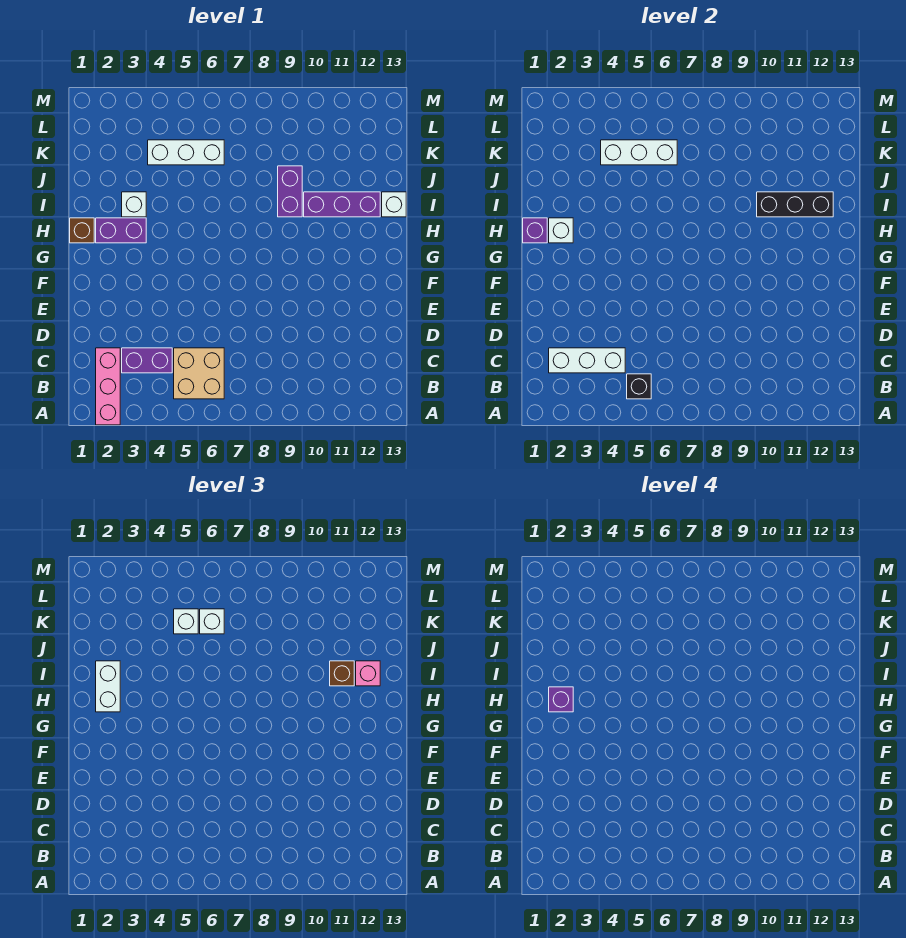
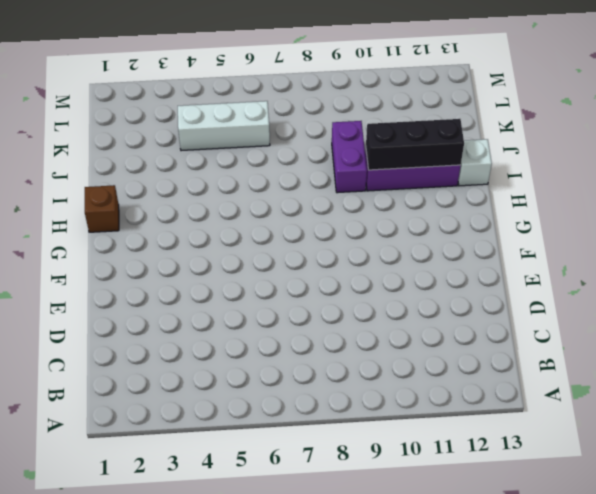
none -> pink brick A2:C2 level 1
none -> tan brick B5:C6 level 1
none -> purple brick C3:C4 level 1

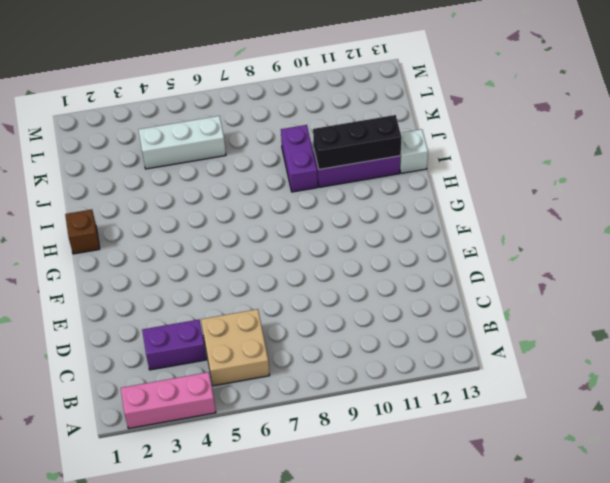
pink brick A2:A4 level 1 -> pink brick A2:C2 level 1
none -> purple brick H2:H3 level 1
none -> white brick I3 level 1
none -> black brick B5 level 2

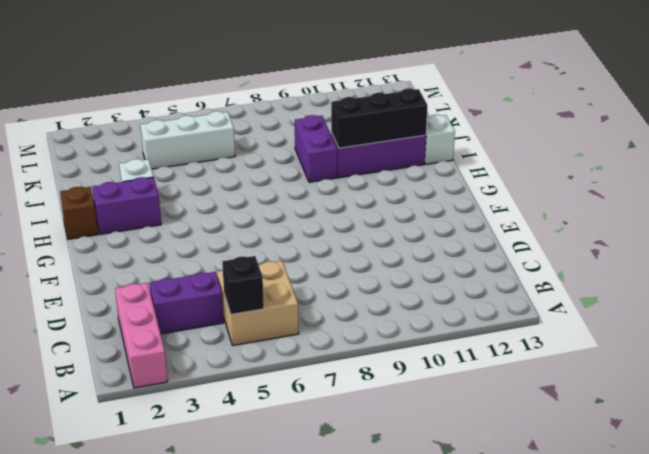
none -> white brick C2:C4 level 2
none -> purple brick H1 level 2
none -> white brick H2 level 2

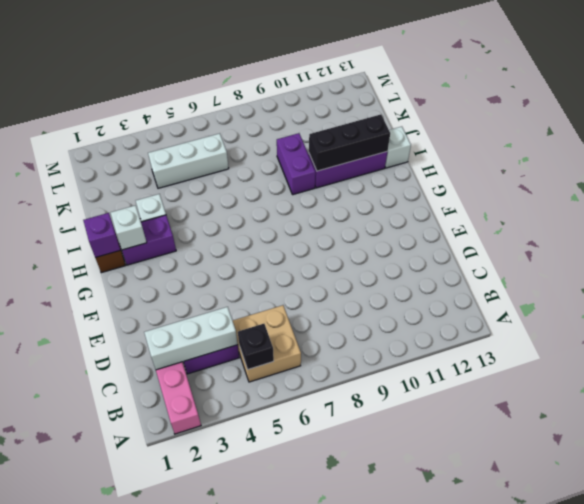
none -> white brick K4:K6 level 2
none -> white brick H2:I2 level 3
none -> brown brick I11 level 3

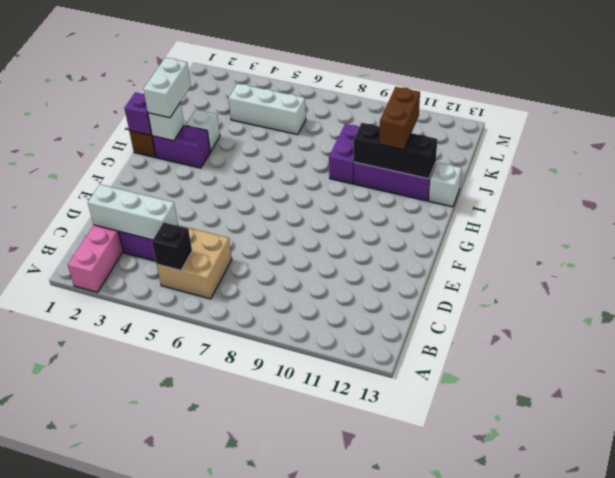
brown brick I11:J11 level 3 -> brown brick I11 level 3
none -> white brick K4:K6 level 2
none -> pink brick I12 level 3
none -> white brick K5 level 3

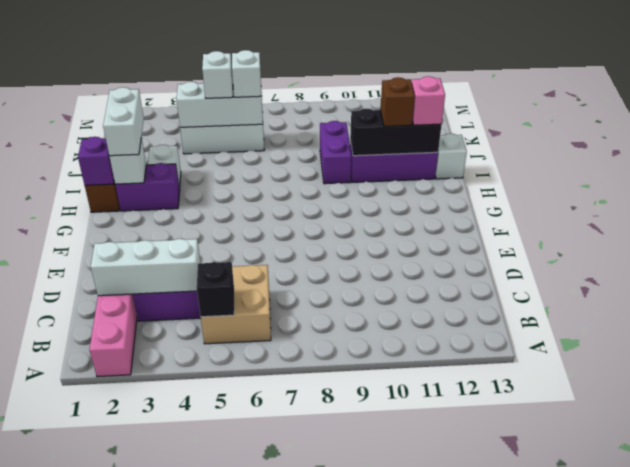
none -> purple brick H2 level 4

